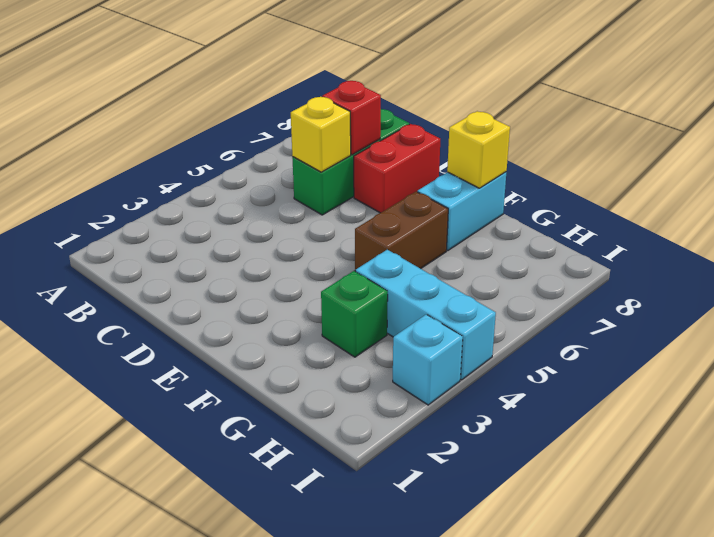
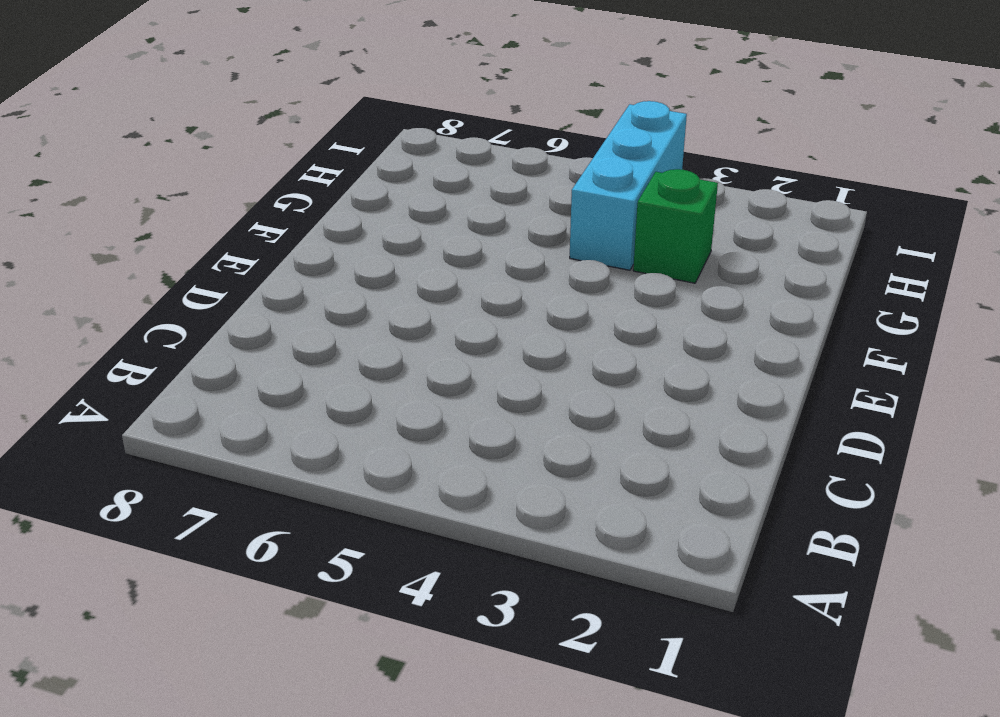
none -> green brick C6:C8 level 1
none -> red brick D7:D8 level 1

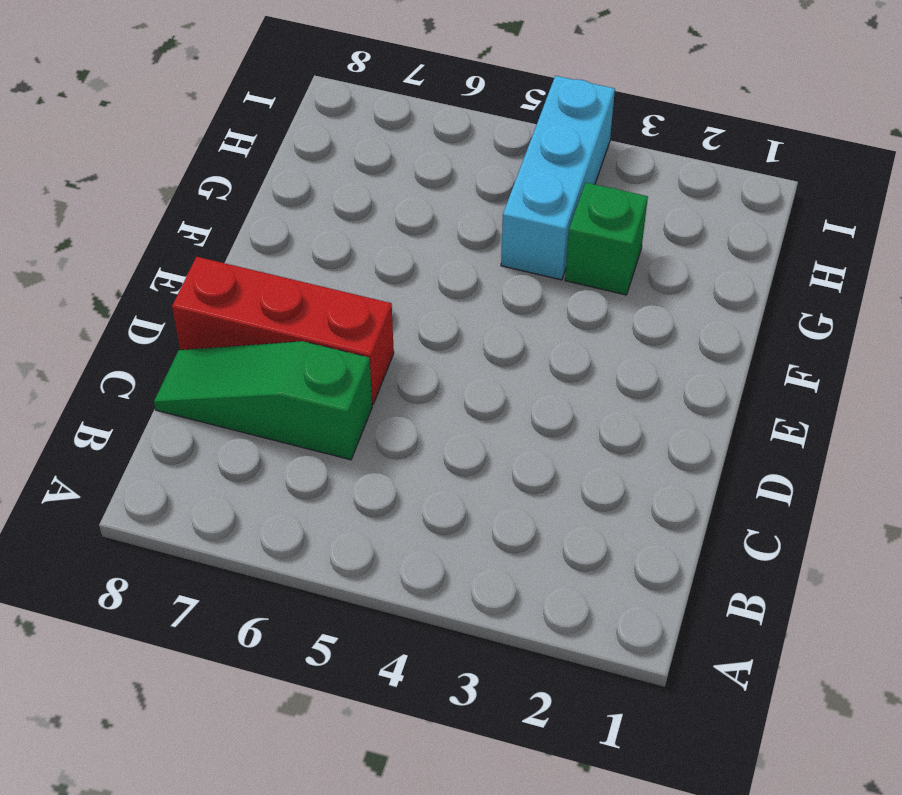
green slope C6:C8 level 1 top 6 -> green brick C6:C8 level 1
red brick D6:D8 level 1 -> red brick D7:D8 level 1
none -> brown brick F5:F6 level 1
none -> cyan brick F7:F8 level 1

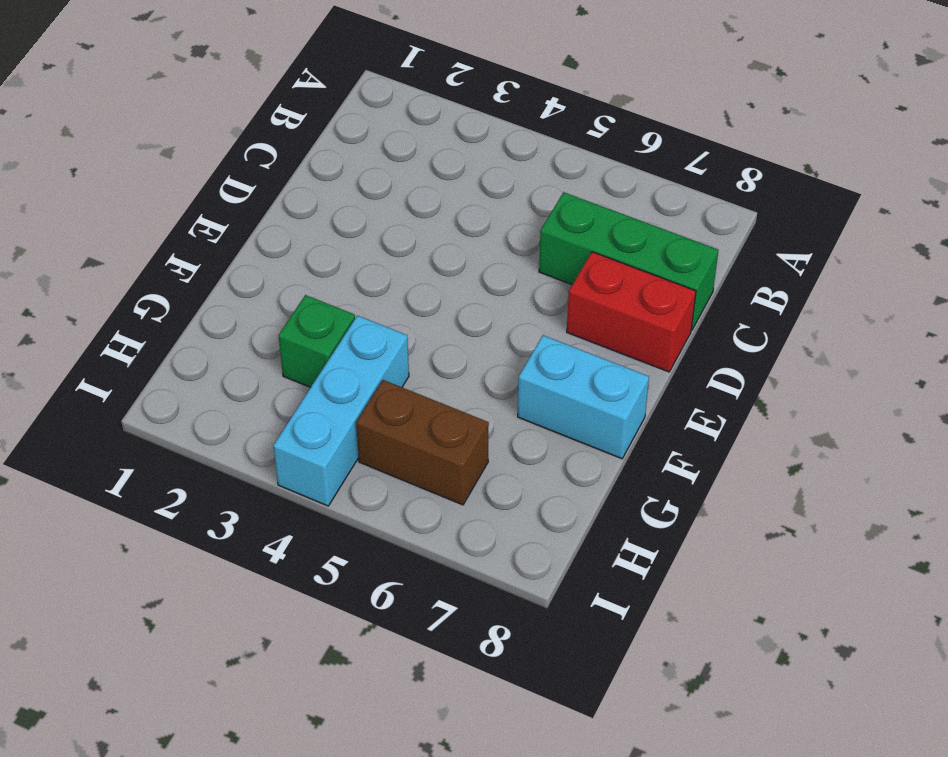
brown brick H5:H6 level 1 -> brown brick F5:F6 level 1
none -> cyan brick I3 level 1
none -> yellow brick C6 level 2

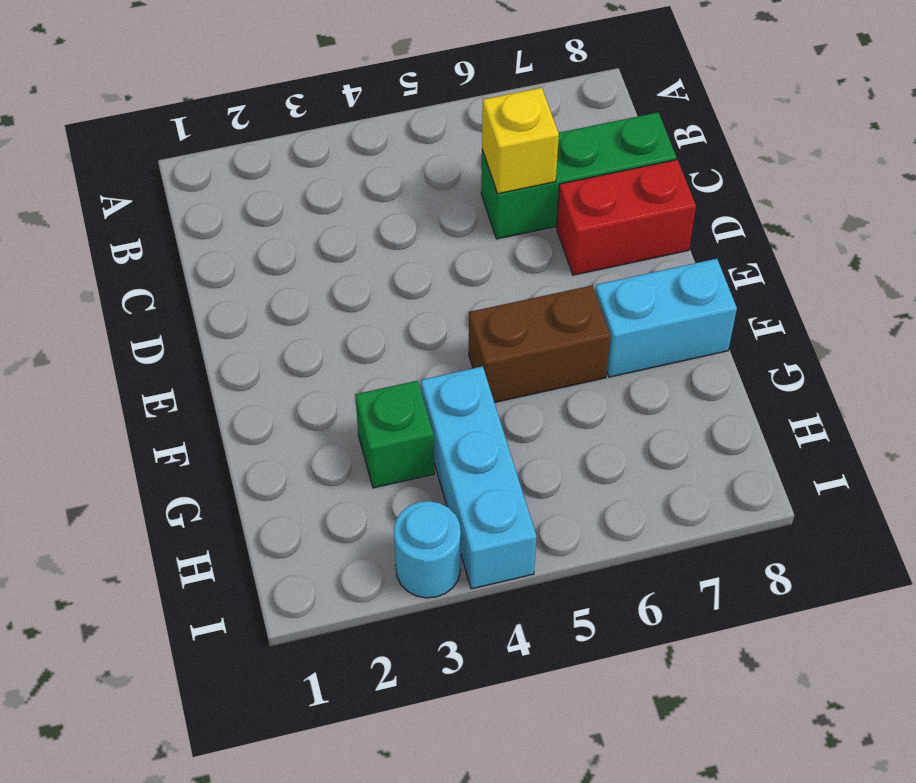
cyan round brick I3 level 1 -> cyan brick I3 level 1
none -> red brick C7 level 2
none -> yellow brick F8 level 2

